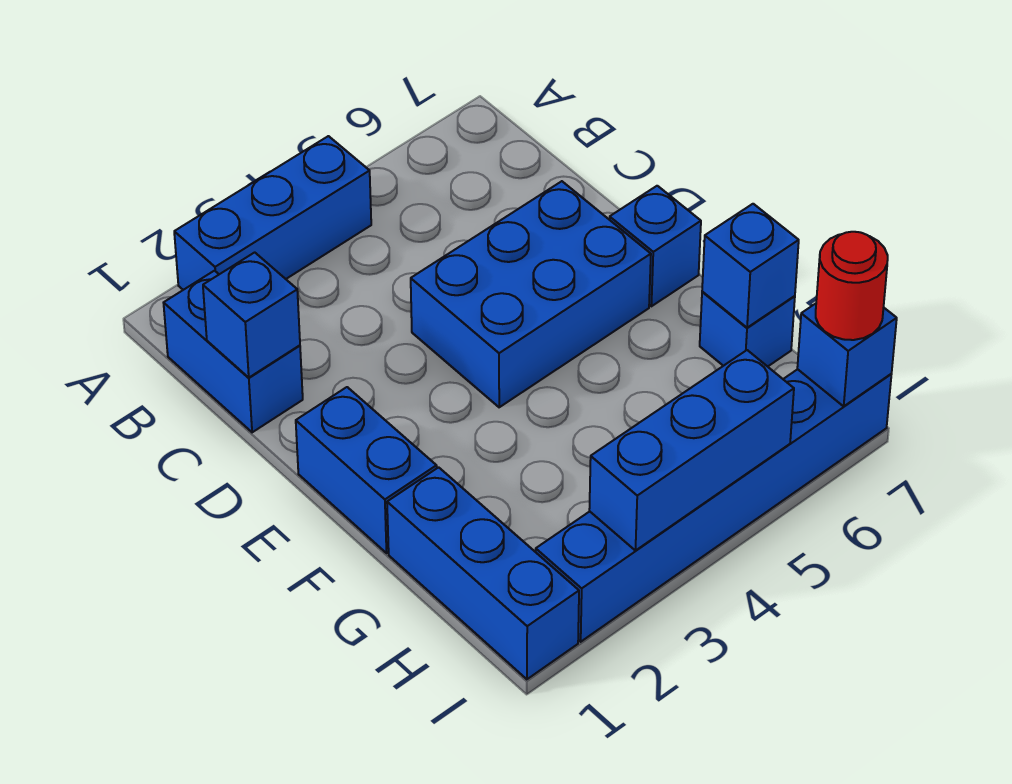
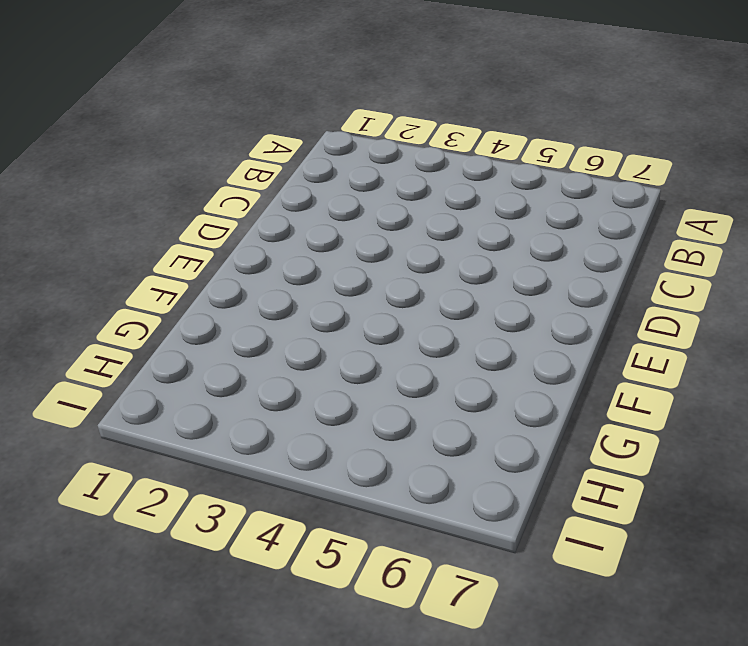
none -> blue brick A2:A4 level 1
none -> blue brick B1:C1 level 1
none -> blue brick D4:E6 level 1

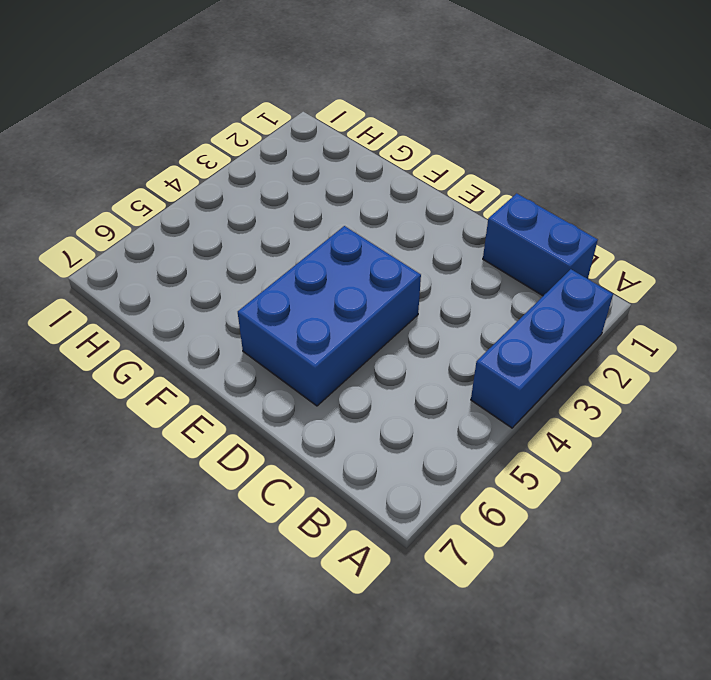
none -> blue brick E1:F1 level 1
none -> blue brick E7 level 1
none -> blue brick G1:I1 level 1

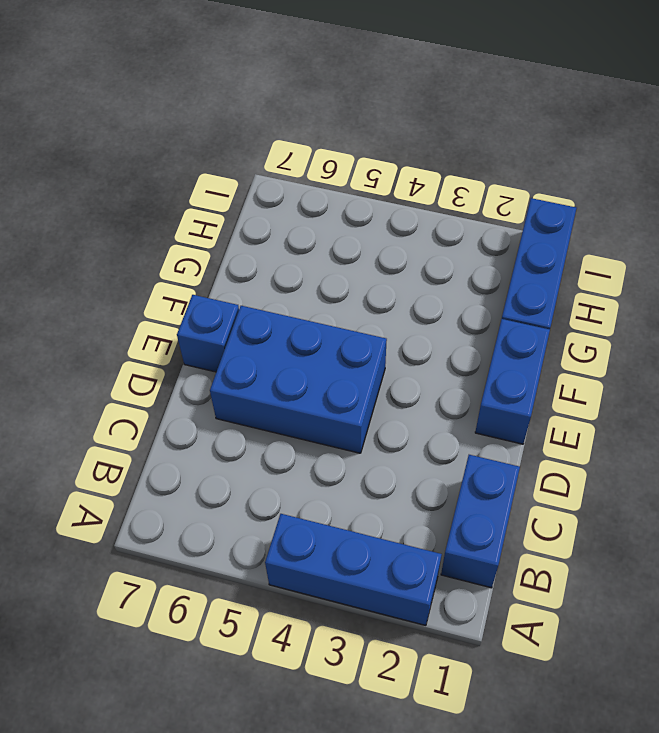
none -> blue brick G7 level 1
none -> blue brick I2:I7 level 1
none -> blue brick C1 level 2

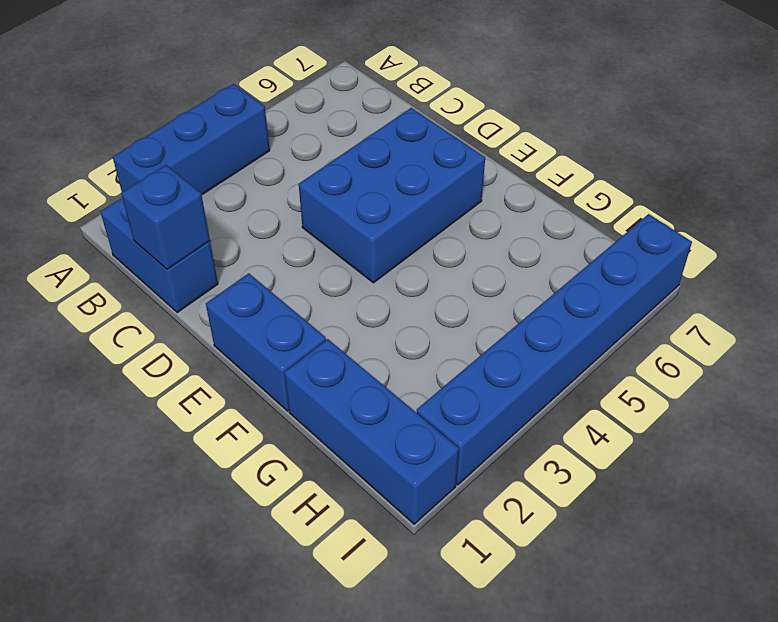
none -> blue brick E7 level 1
none -> blue brick G7 level 1
none -> blue brick G7 level 2

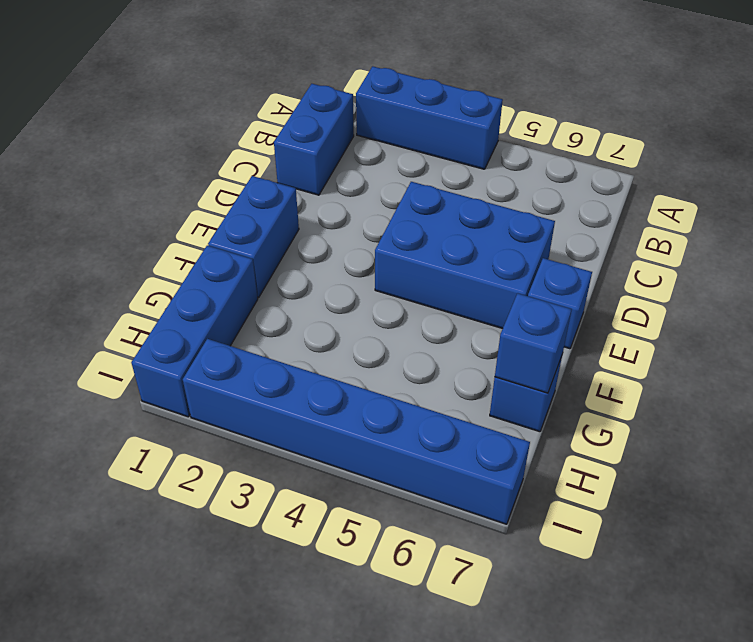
none -> blue brick C1 level 2
none -> blue brick I3:I5 level 2
none -> blue brick I7 level 2

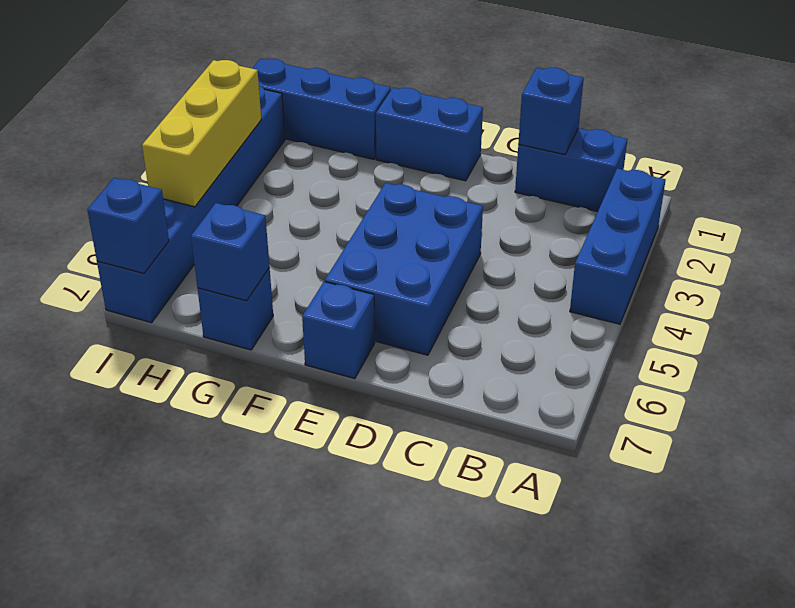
yellow brick I3:I5 level 2 -> blue brick I3:I5 level 2
none -> red round brick I7 level 3

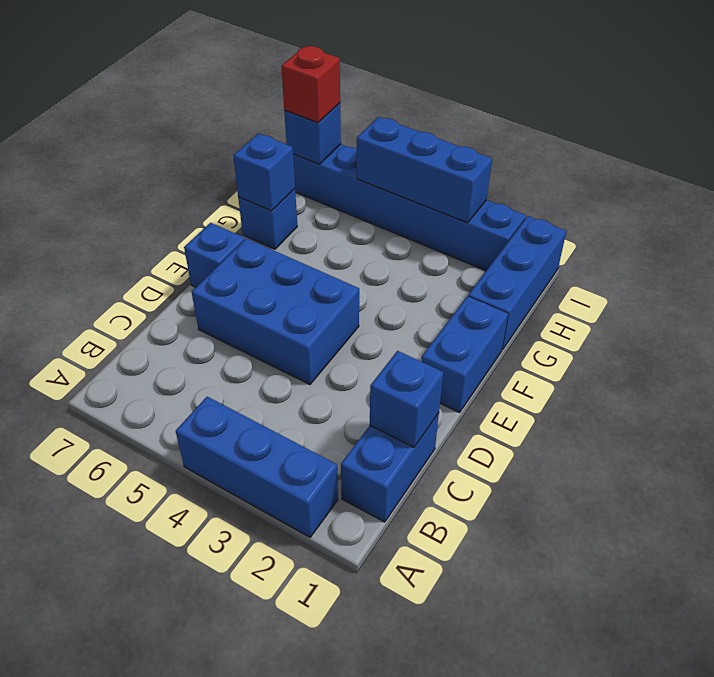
red brick I7 level 3 -> red round brick I7 level 3

